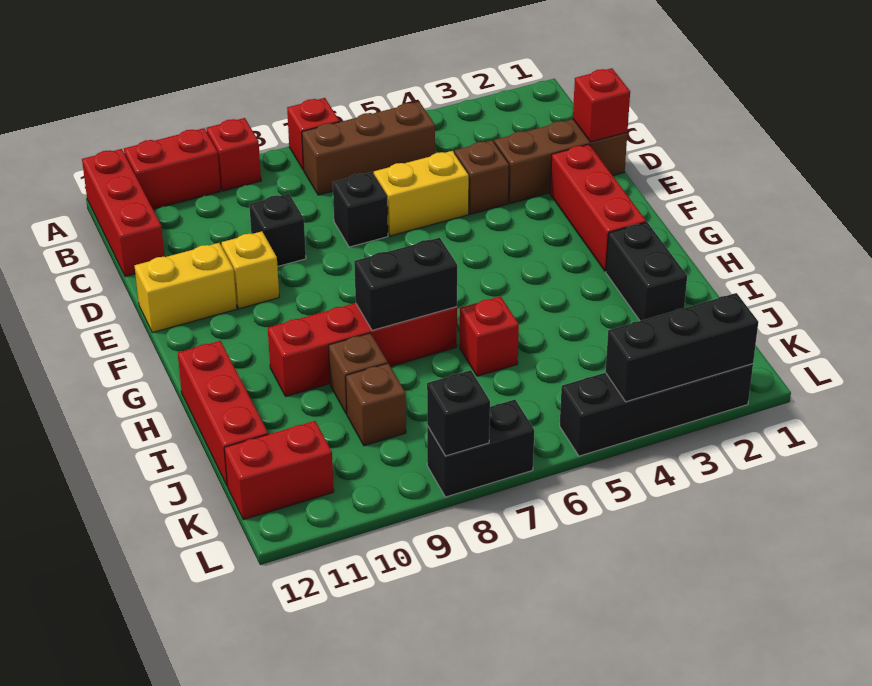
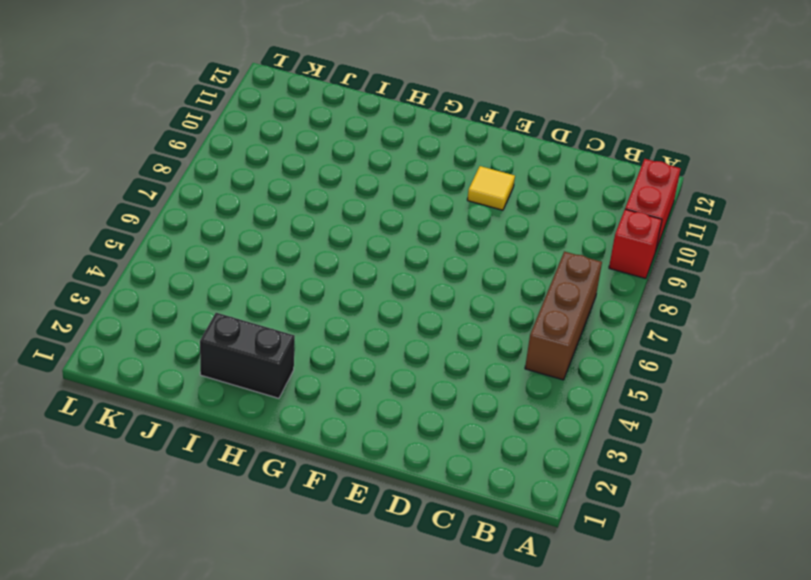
yellow tile E10 level 1 -> yellow brick E10 level 1
none -> red brick A7 level 1
none -> red brick A12:C12 level 1
none -> brown brick D1:D3 level 1

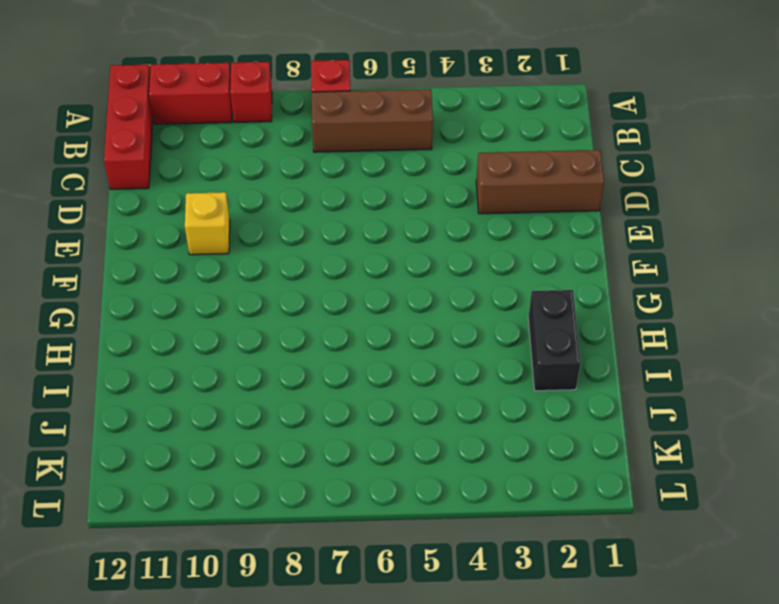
none -> brown brick D4 level 1
none -> yellow brick D5:D6 level 1
none -> black brick D7 level 1

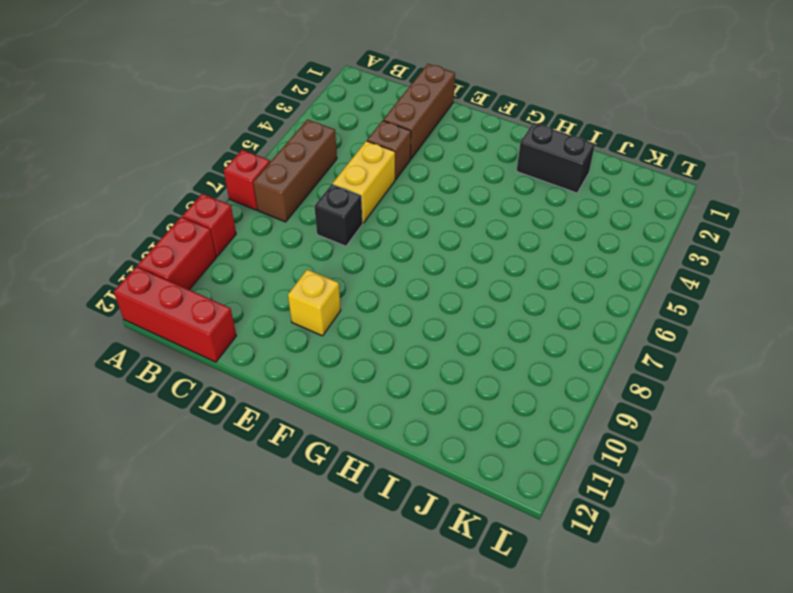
none -> black brick D9 level 1
none -> red brick E2:G2 level 1
none -> yellow brick E11:E12 level 1

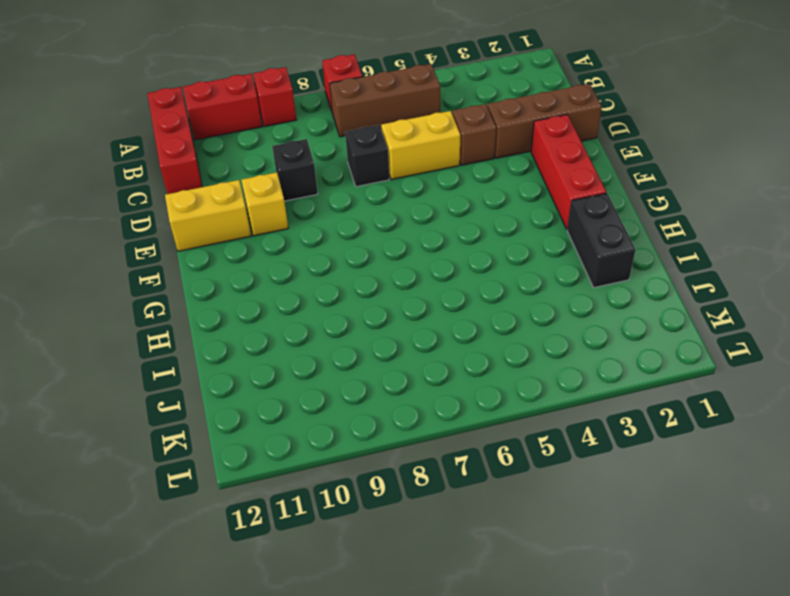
none -> red brick H7:H10 level 1
none -> red brick H12:J12 level 1
none -> red brick I6 level 1

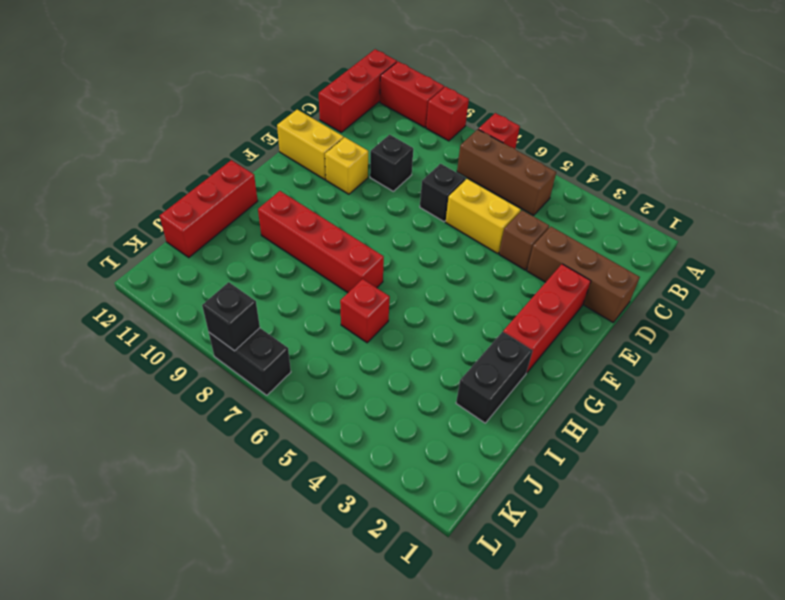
none -> brown brick I9 level 1
none -> brown brick J9 level 1
none -> red brick K11:K12 level 1

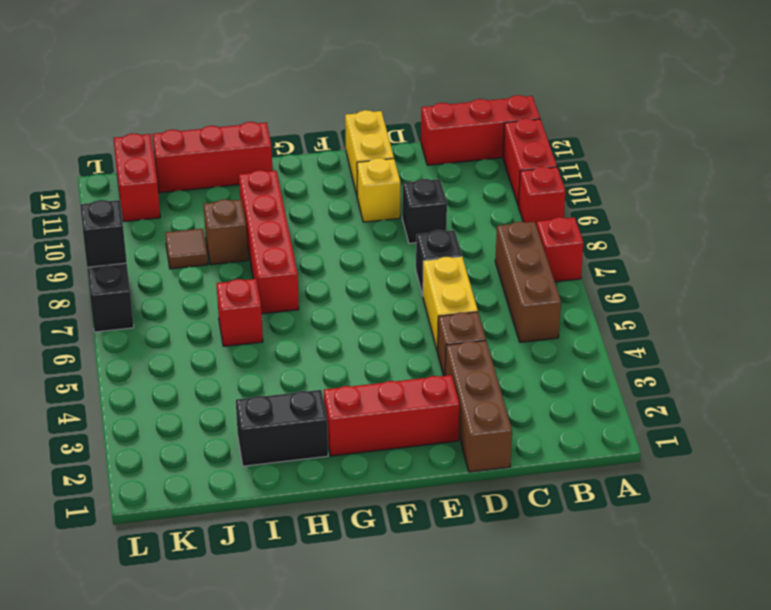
brown tile J9 level 1 -> brown brick J9 level 1
none -> black brick L2:L5 level 1
none -> red brick D1 level 2
none -> black brick H7:H8 level 2

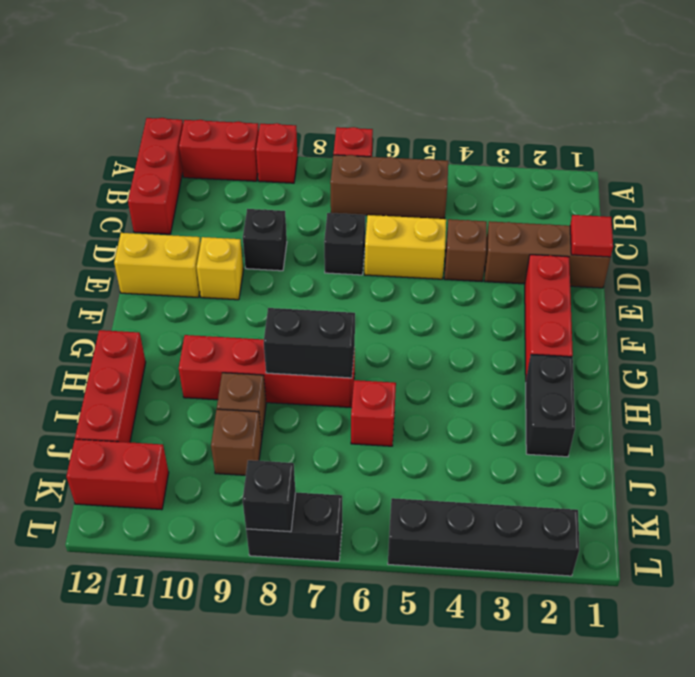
red tile D1 level 2 -> red brick D1 level 2
none -> black brick L2:L4 level 2

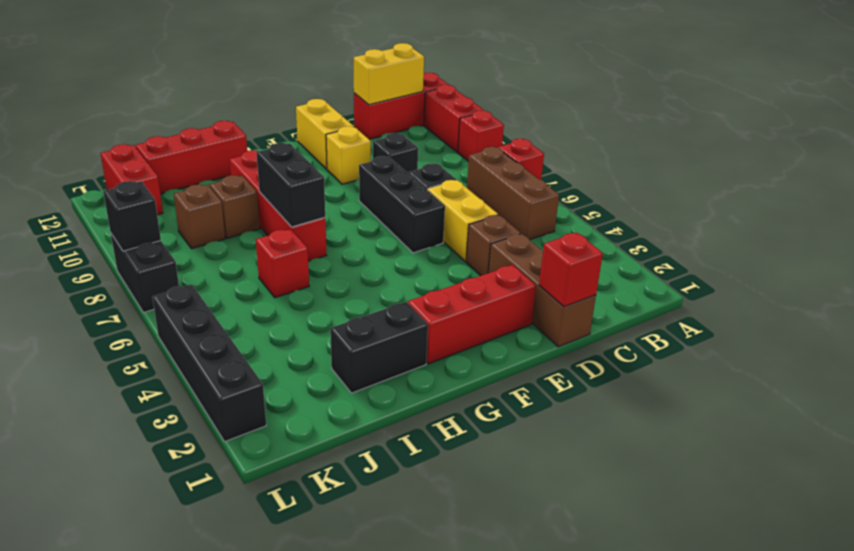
yellow brick B12:C12 level 2 -> none
black brick E6:E8 level 1 -> black brick L2:L4 level 2

